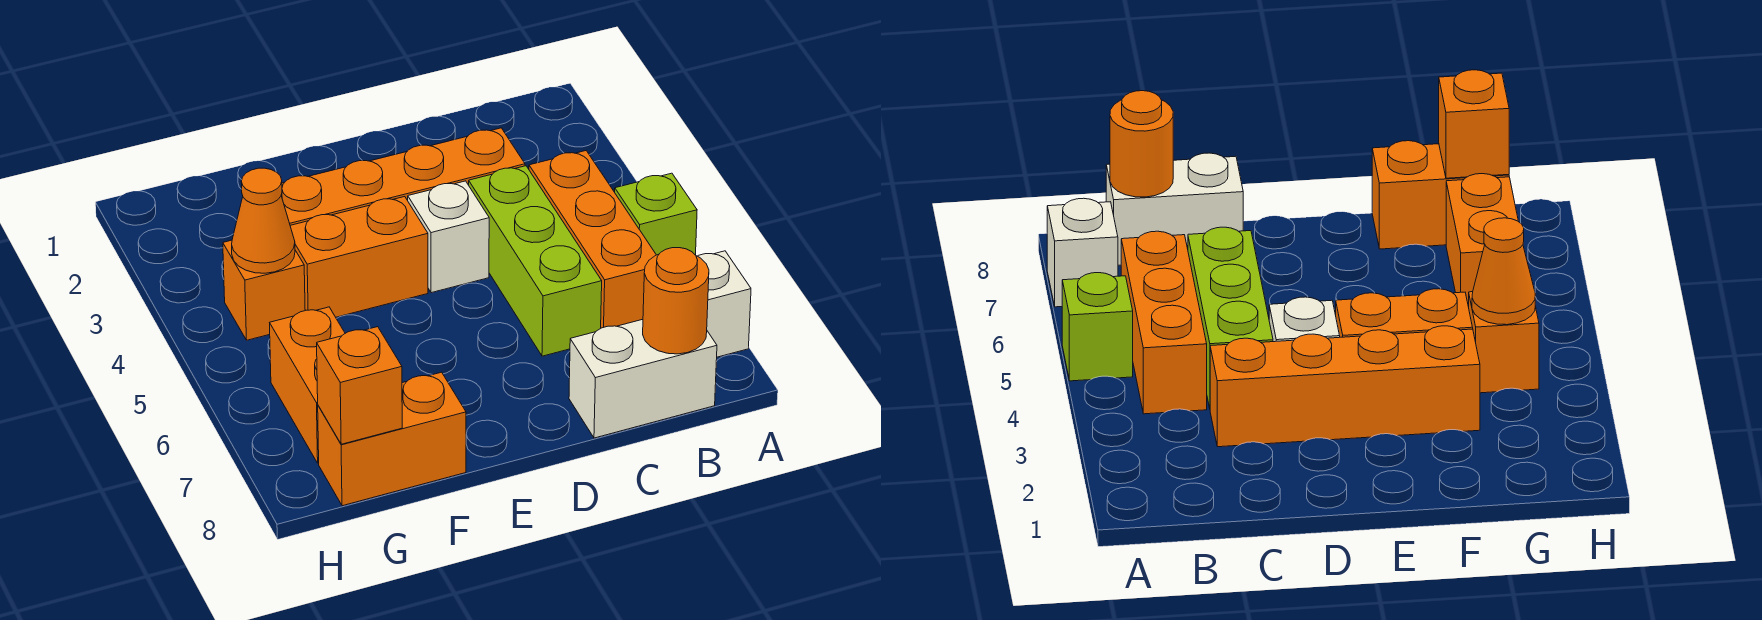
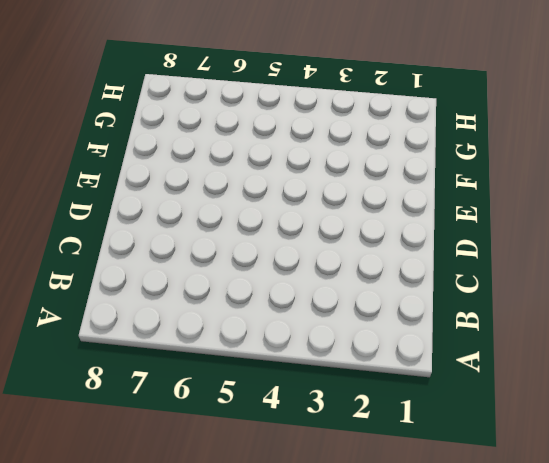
none -> lime brick A5 level 1
none -> white brick A7 level 1
none -> orange brick B4:B6 level 1

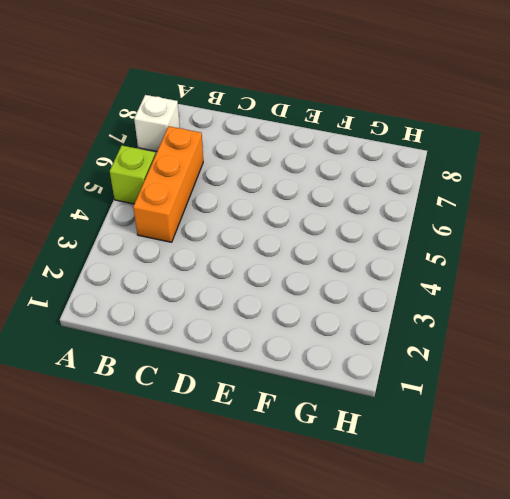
none -> white brick B8:C8 level 1
none -> orange brick C3:F3 level 1
none -> lime brick C4:C6 level 1

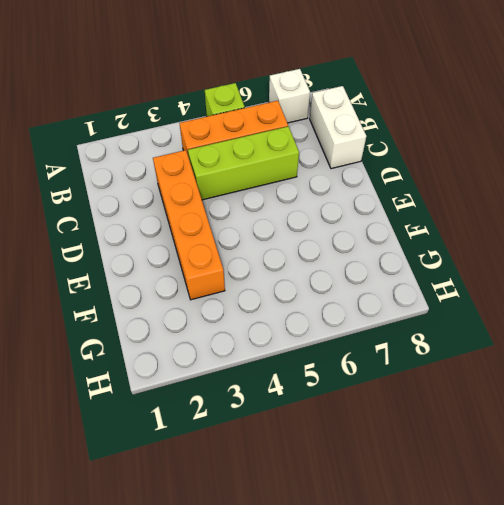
none -> white brick D4 level 1
none -> orange brick E4:F4 level 1
none -> orange brick F8:G8 level 1

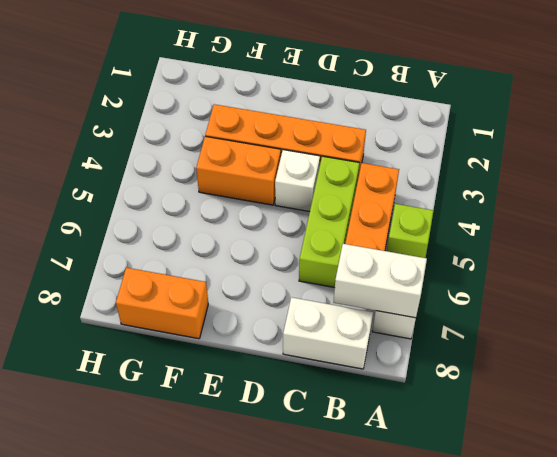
white brick A7:B7 level 2 -> none
none -> orange brick G4 level 1
none -> orange brick G6:G7 level 1
none -> orange round brick B8 level 2

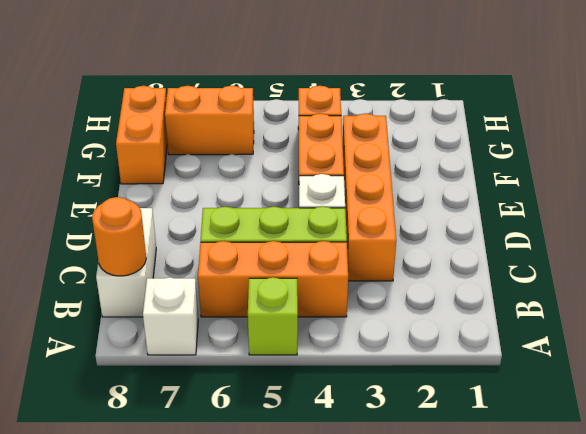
none -> orange cone G4 level 2
none -> orange brick G8 level 2

